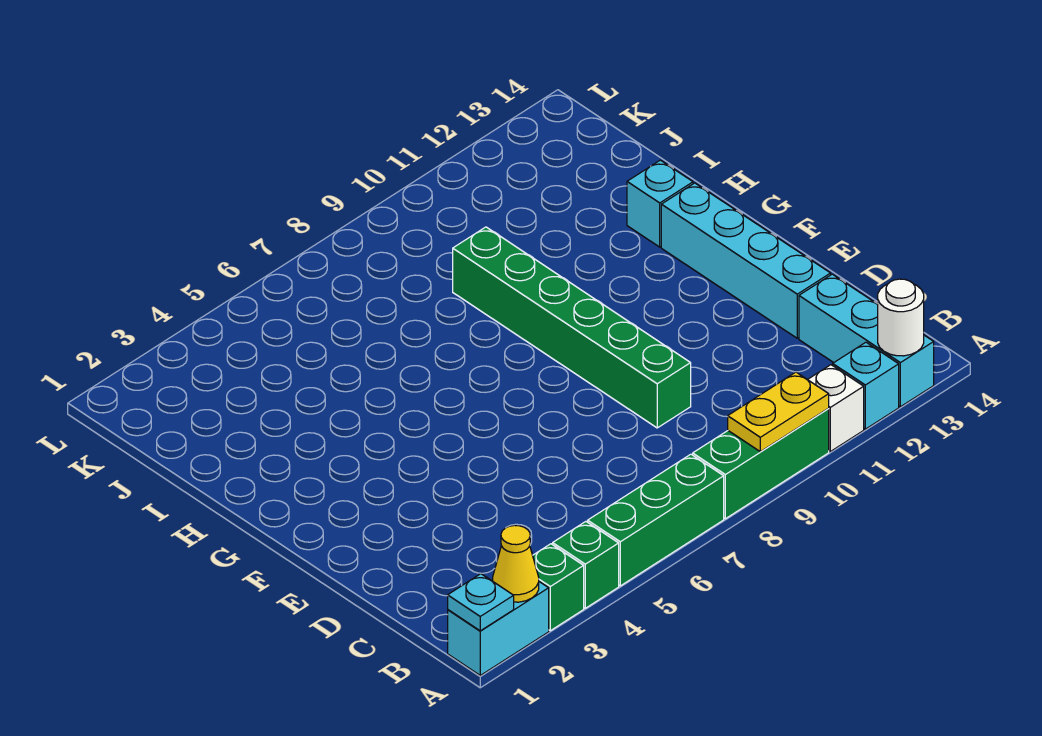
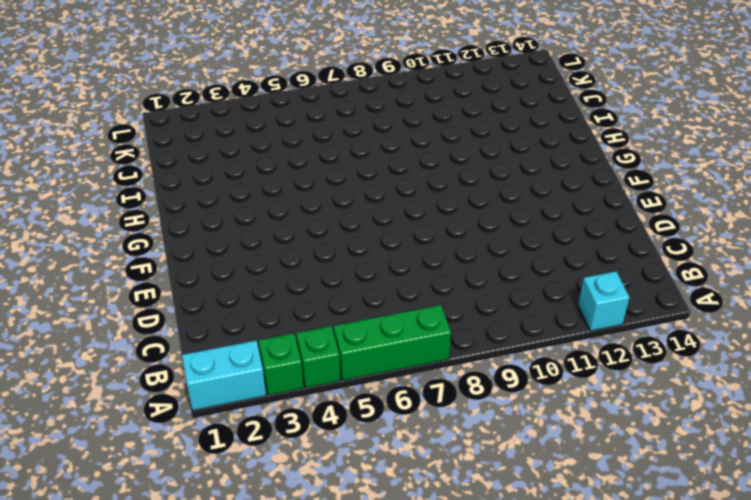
none -> green brick A8:A10 level 1
none -> white brick A11 level 1
none -> cyan brick A13:C13 level 1

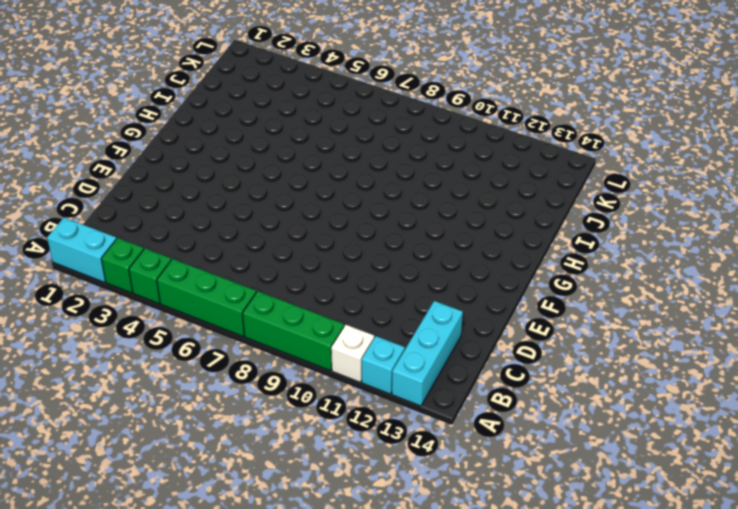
none -> green brick D9:I9 level 1
none -> cyan brick D13:G13 level 1
none -> cyan brick H13 level 1

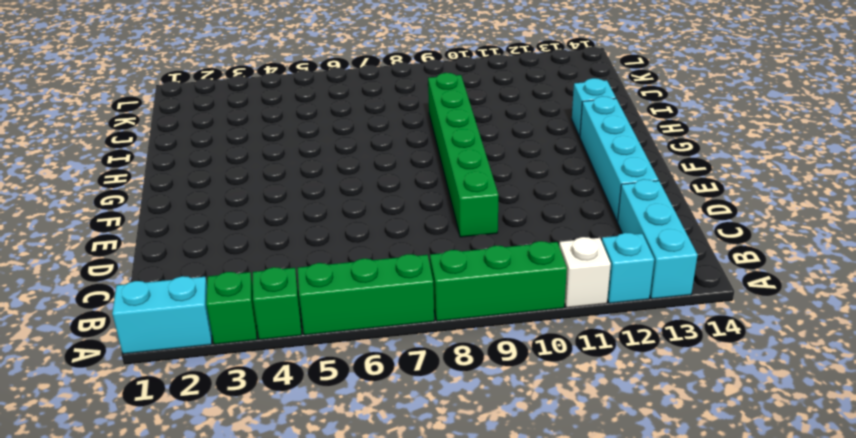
none -> cyan plate A1 level 2
none -> yellow cone A2 level 2
none -> yellow plate A9:A10 level 2

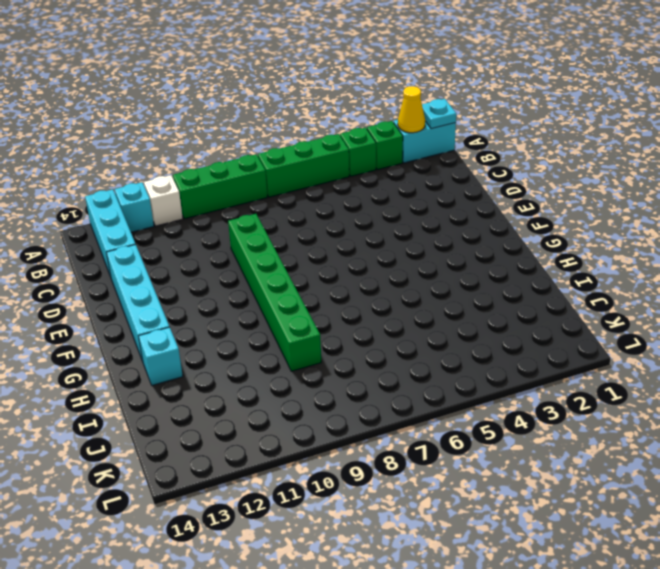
none -> yellow plate A9:A10 level 2
none -> white round brick A13 level 2

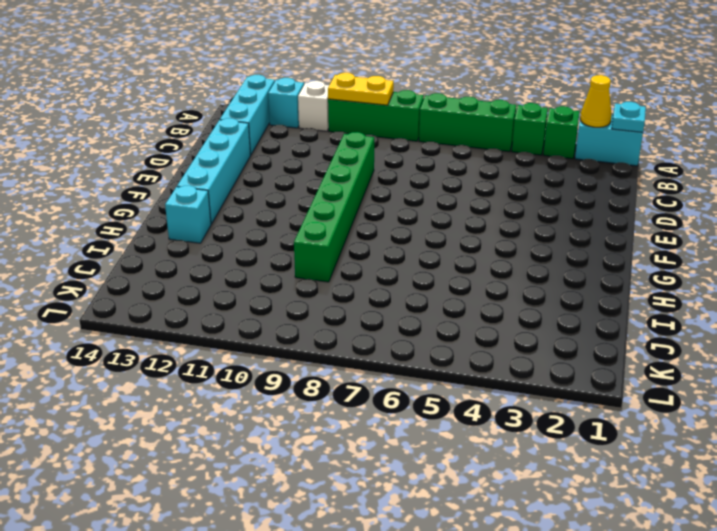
none -> white round brick A13 level 2

